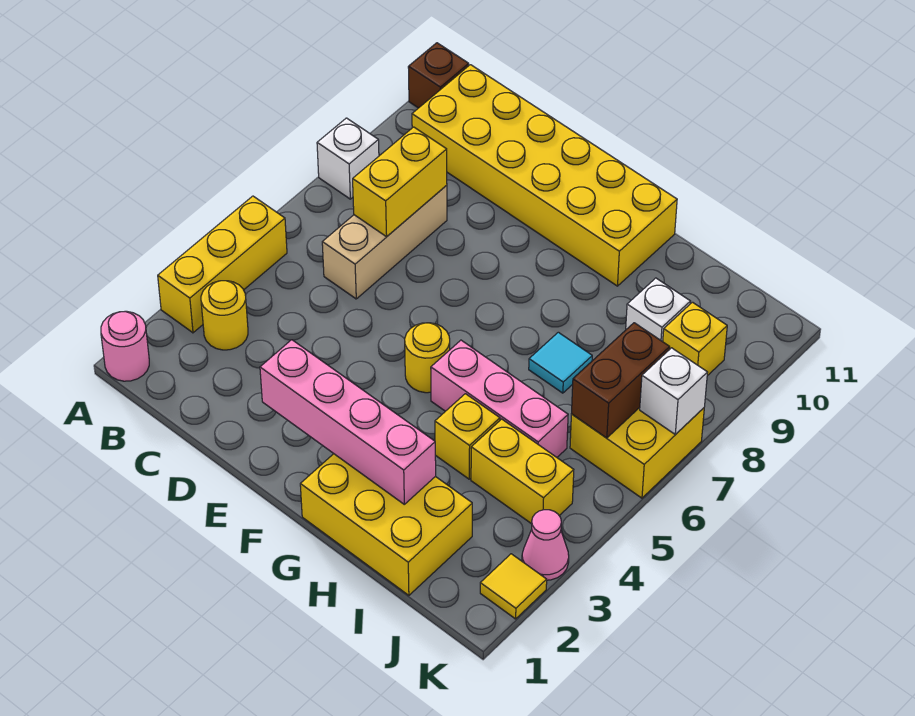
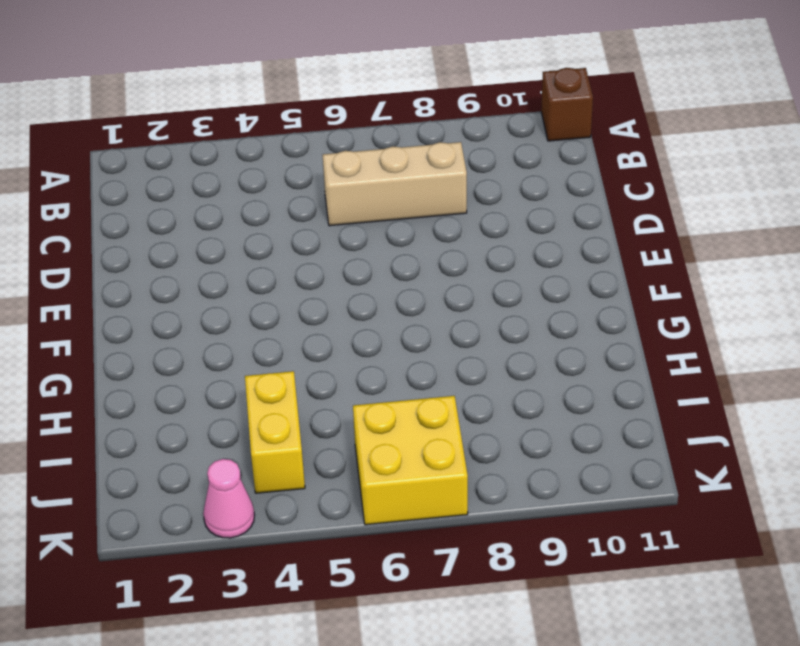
none -> pink round brick A1 level 1
none -> yellow brick A3:A5 level 1
none -> white brick A8 level 1

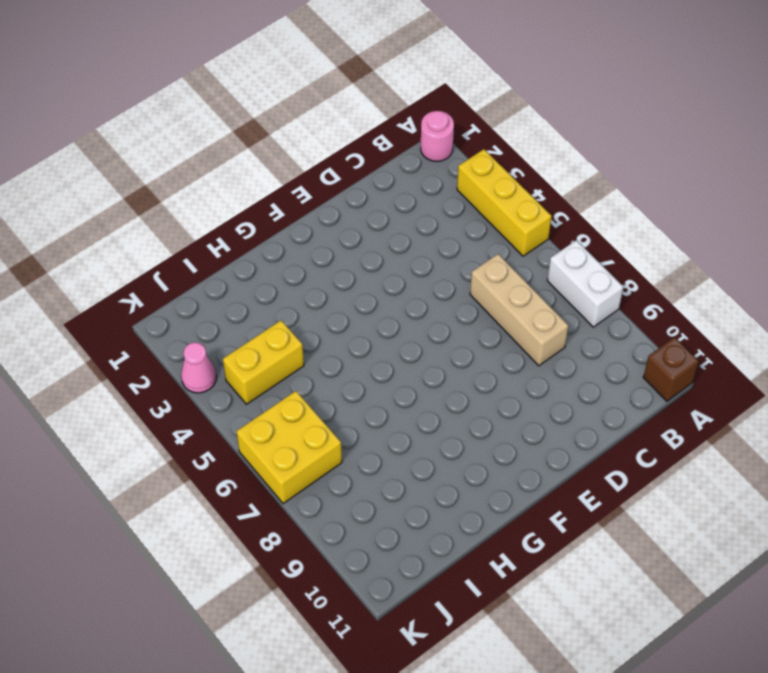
white brick A7:A8 level 1 -> white brick A8 level 1
none -> yellow round brick B3 level 1
none -> yellow brick B10:G11 level 1
none -> yellow round brick F5 level 1

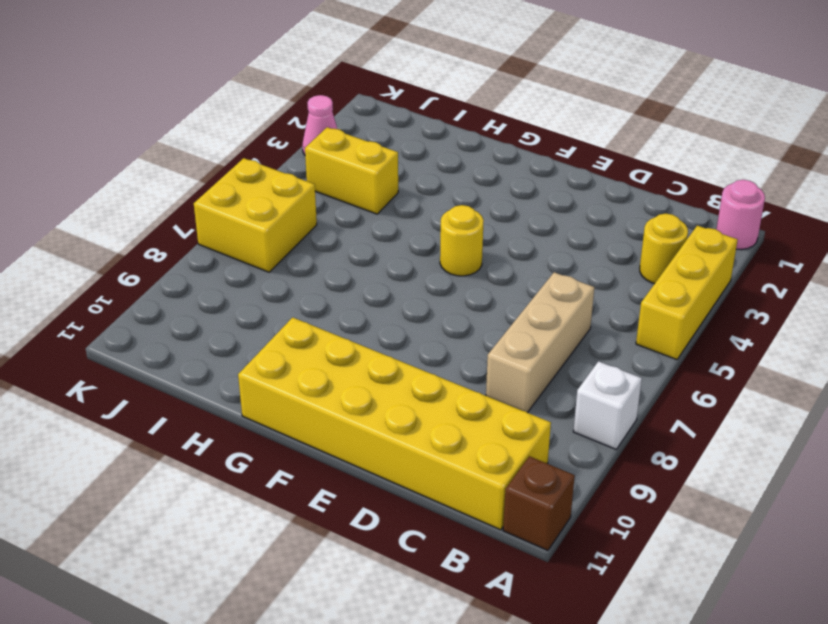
none -> yellow brick G1:I2 level 1
none -> pink brick G5:I5 level 1
none -> yellow brick H4 level 1

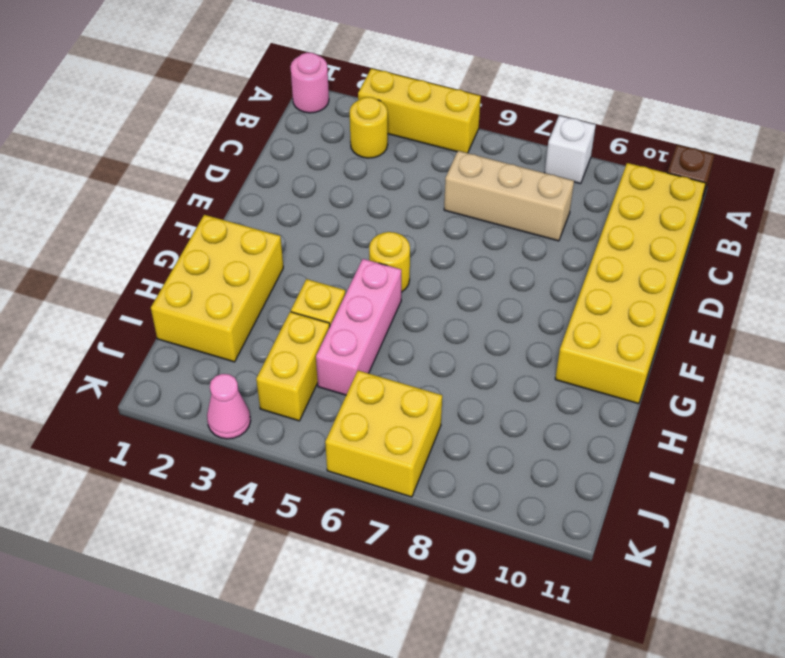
none -> cyan tile H7 level 1
none -> white brick I9 level 1
none -> yellow brick J9 level 1

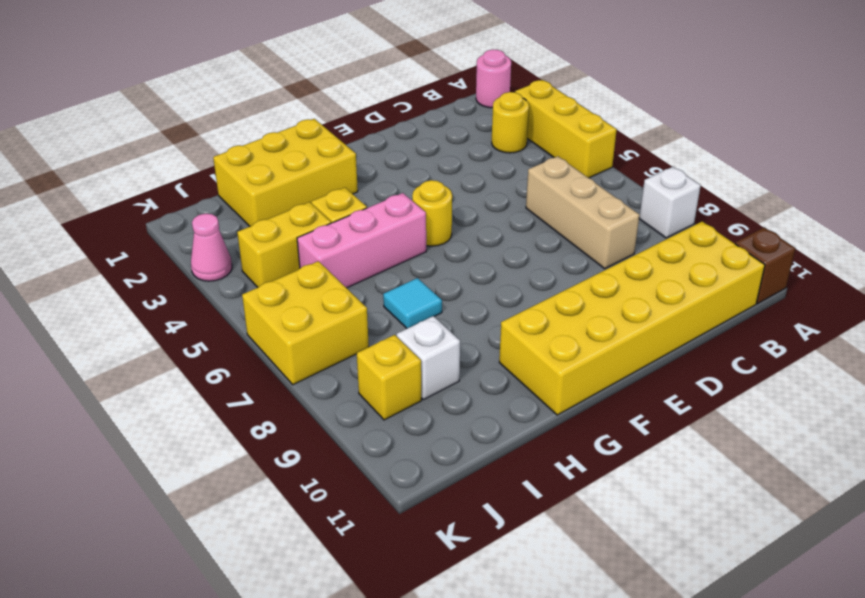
none -> yellow tile K2 level 1
none -> yellow brick C7:C8 level 2
none -> pink brick E2:H2 level 2

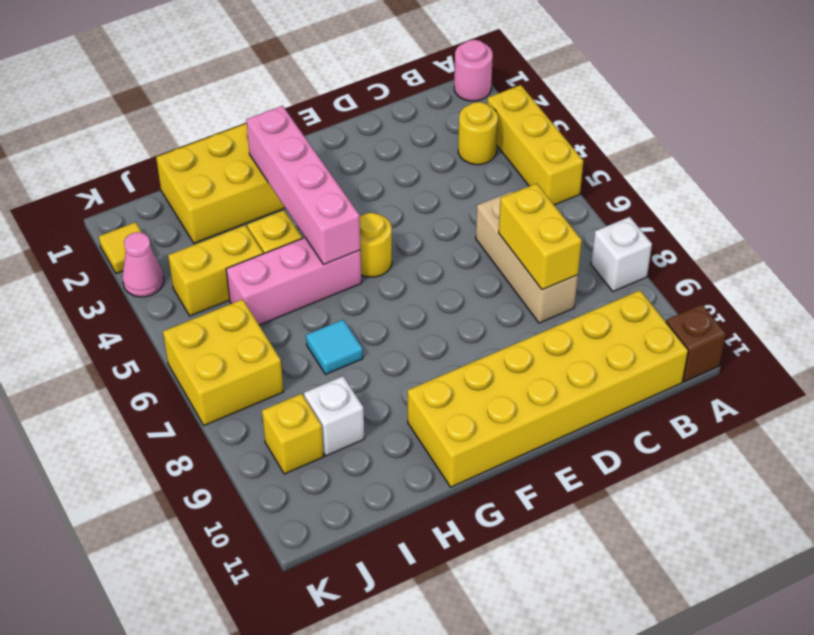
pink brick G2:G5 level 2 -> pink brick E2:H2 level 2
none -> brown brick J6:J7 level 2
none -> white brick K7 level 2

